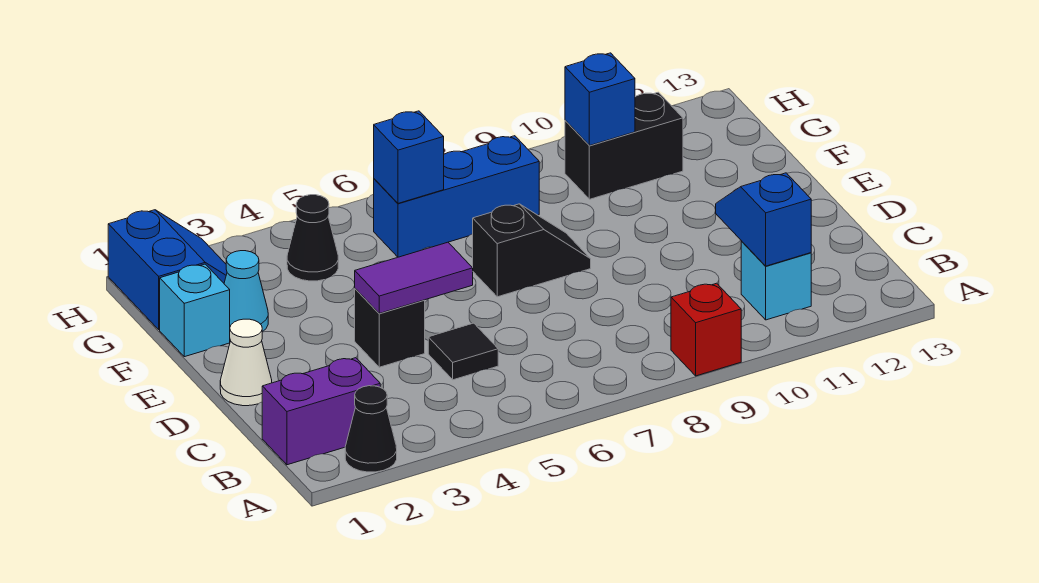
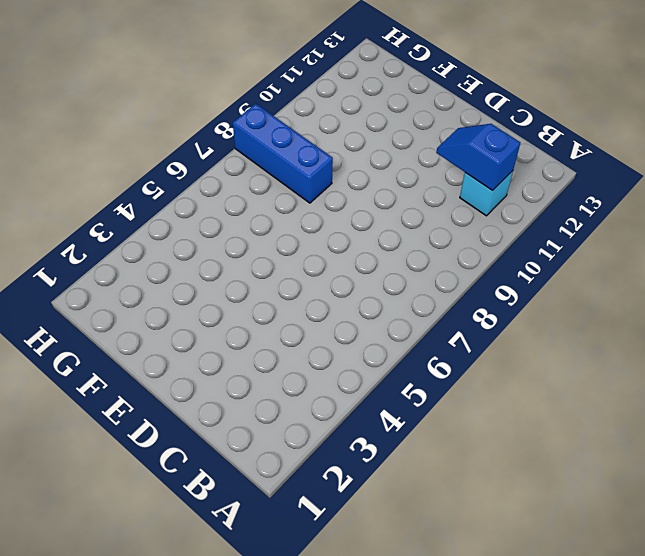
blue brick F8:H8 level 1 -> blue brick G6:G8 level 1
none -> black cone A2 level 1
none -> red brick A9 level 1
none -> purple brick B1:B2 level 1

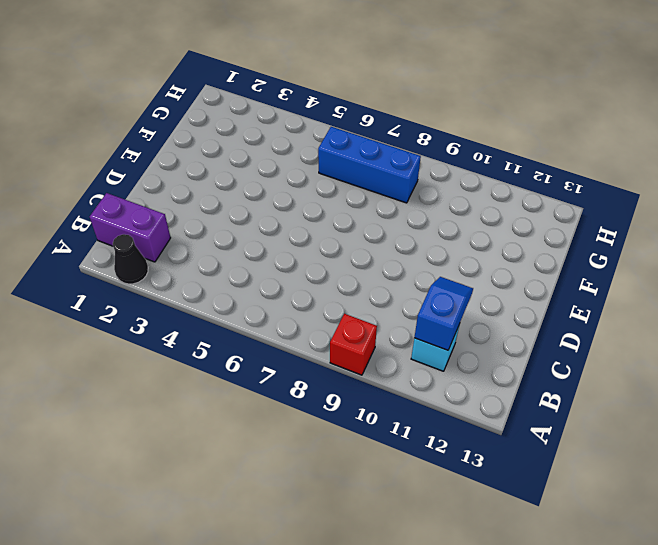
none -> black tile C5 level 1
none -> white cone D1 level 1
none -> black brick D4 level 1

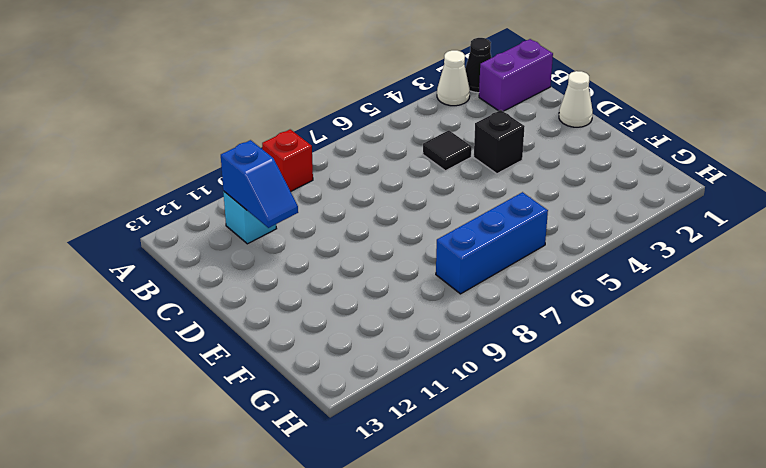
white cone A3 level 1 -> none
none -> black slope E7:E8 level 1 top 7
none -> cyan brick F1 level 1
none -> cyan cone F2 level 1

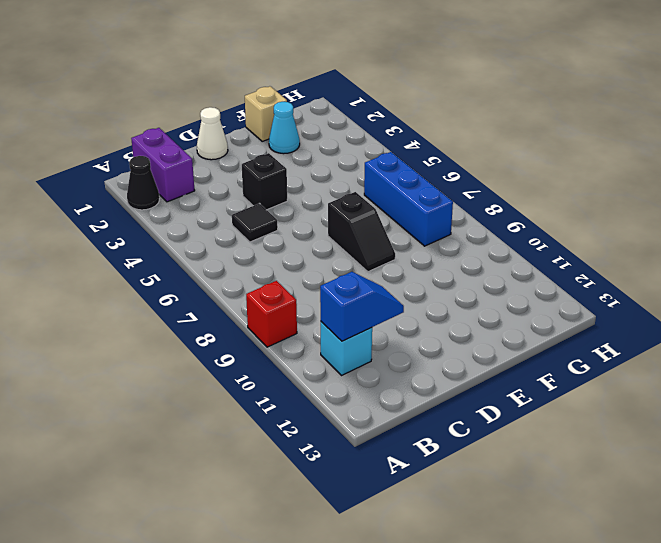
tan brick F1 level 1 -> cyan brick F1 level 1
none -> blue slope G1:H2 level 1 top 1
none -> black cone G4 level 1
none -> black brick G10:G11 level 1

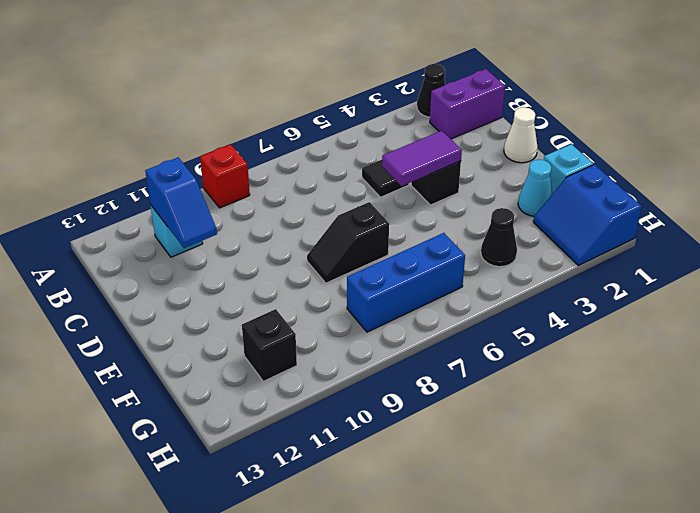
black brick G11 level 1 -> black brick G10:G11 level 1
none -> blue brick G6 level 2
none -> blue brick G10 level 2

